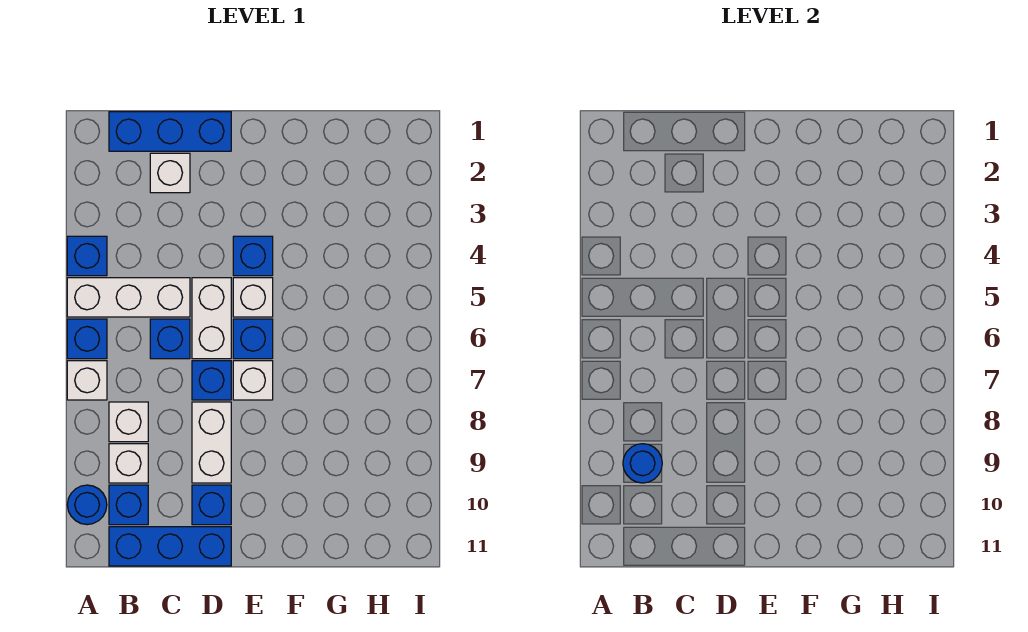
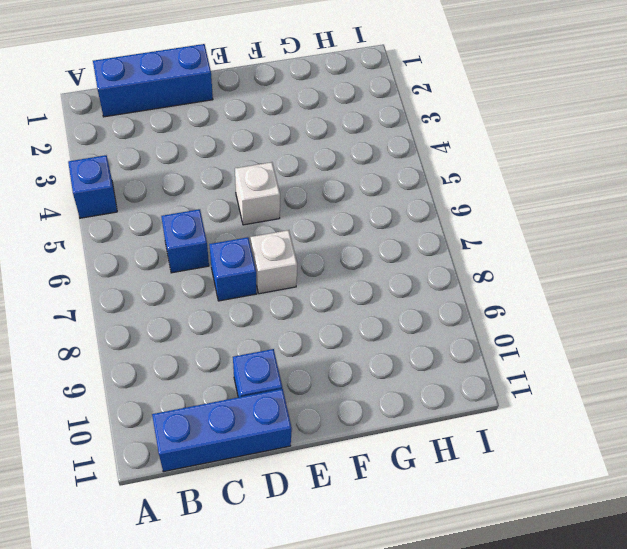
none -> white brick A5:C5 level 1
none -> blue brick A6 level 1
none -> white brick A7 level 1

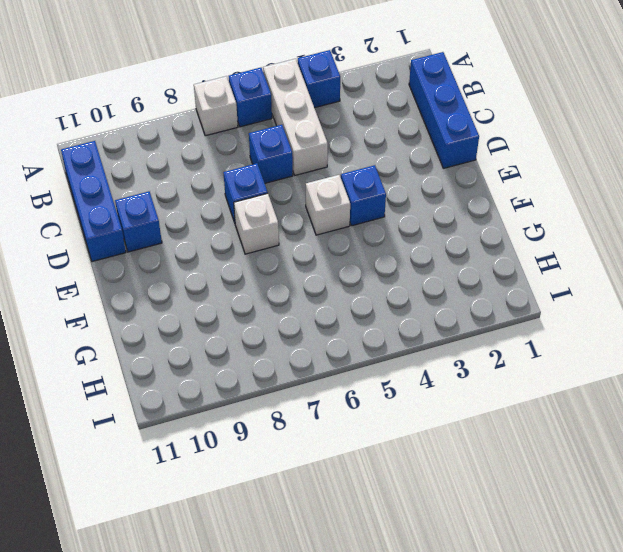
none -> blue round brick A10 level 1
none -> white brick B8 level 1
none -> white brick B9 level 1

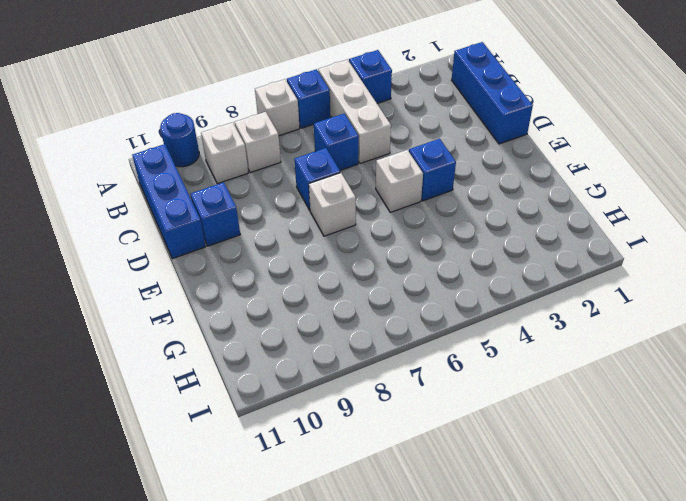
none -> blue brick B10 level 1
none -> white brick C2 level 1
none -> white brick D5:D6 level 1

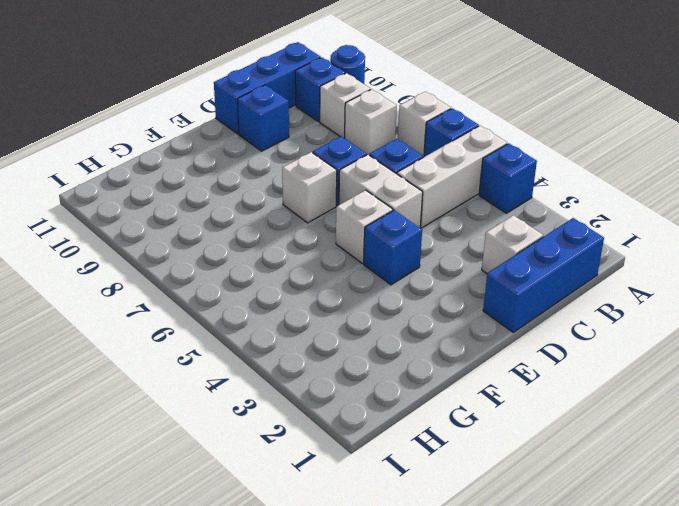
none -> white brick D8:D9 level 1
none -> blue brick E6 level 1
none -> blue round brick B9 level 2

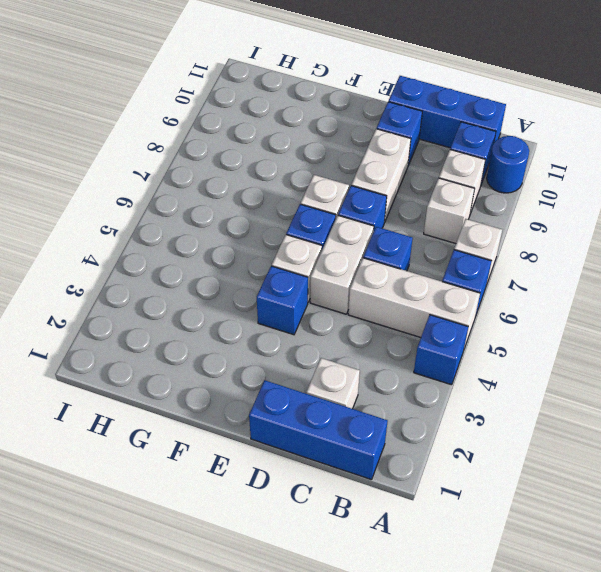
none -> blue round brick B9 level 2

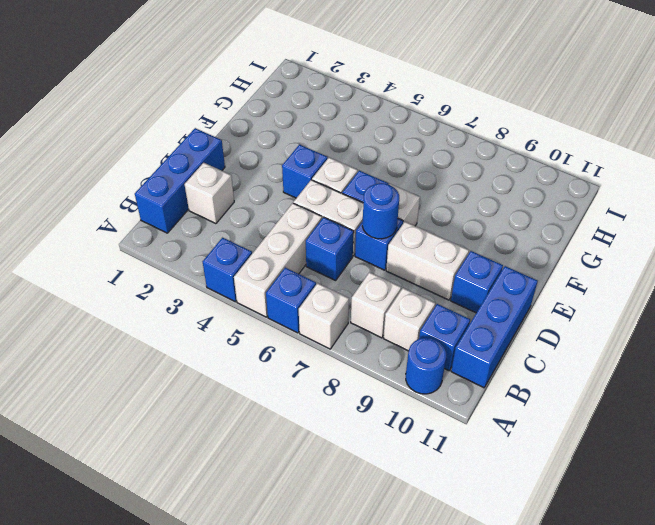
blue round brick D7 level 2 -> blue round brick B9 level 2

